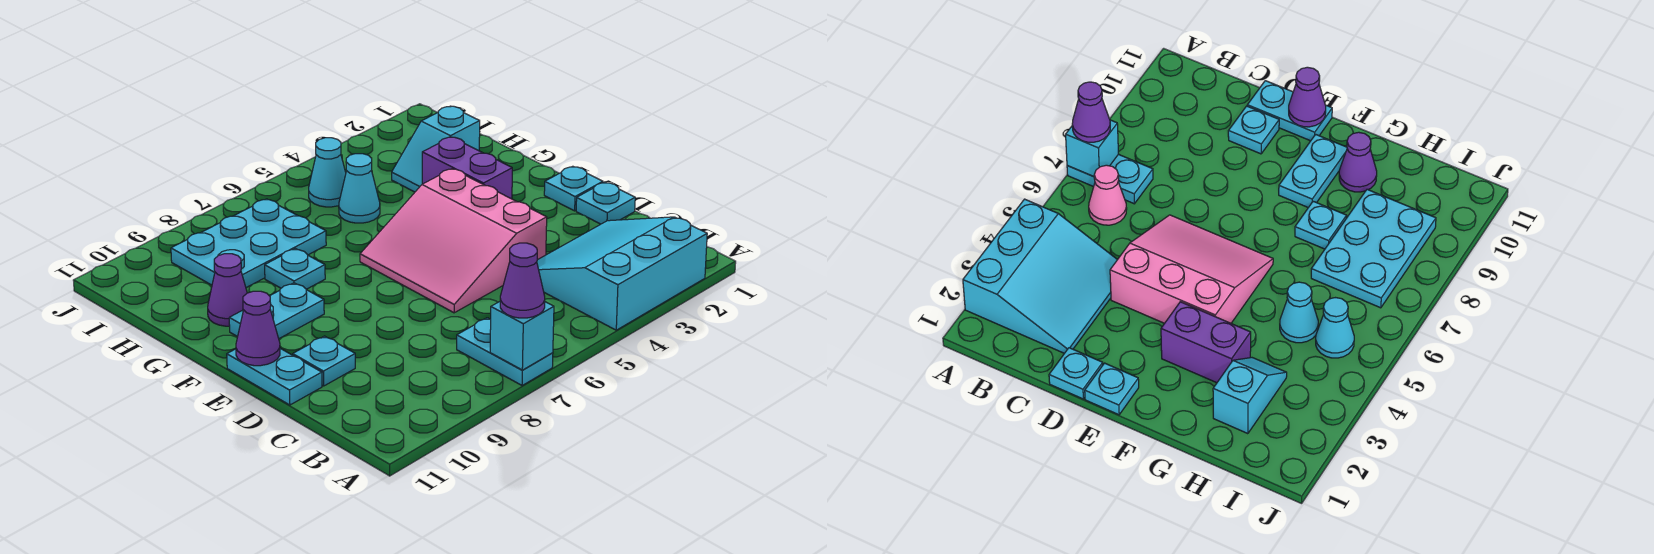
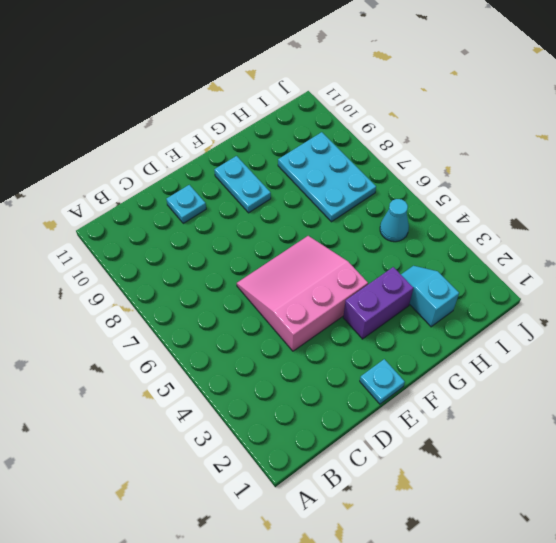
none -> cyan slope A2:C4 level 1 top A
none -> cyan plate A7:B7 level 1
none -> pink cone B6 level 1

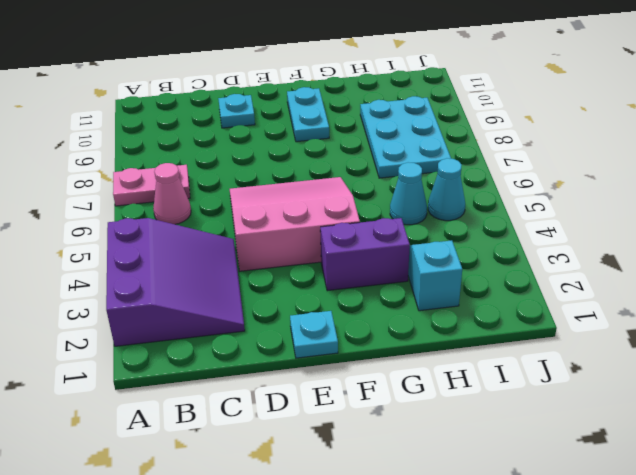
purple slope A2:C4 level 1 top A -> cyan slope A2:C4 level 1 top A
pink plate A7:B7 level 1 -> cyan plate A7:B7 level 1
none -> cyan plate D1 level 1
none -> cyan plate D11:E11 level 1
none -> cyan plate G8 level 1

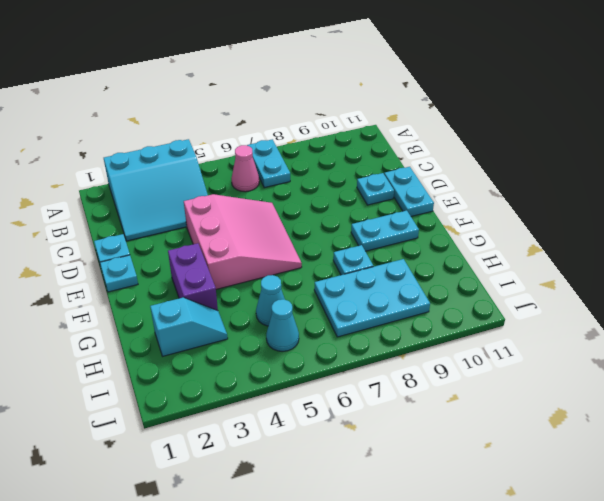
none -> purple cone G10 level 1
none -> cyan brick A7 level 2
none -> purple cone E11 level 2

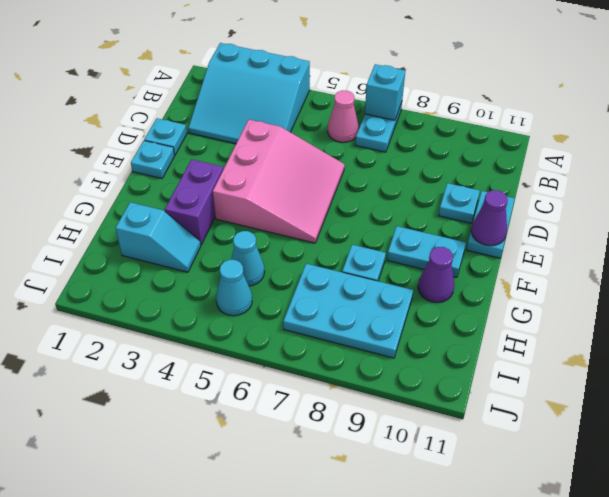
none -> purple cone A7 level 3

